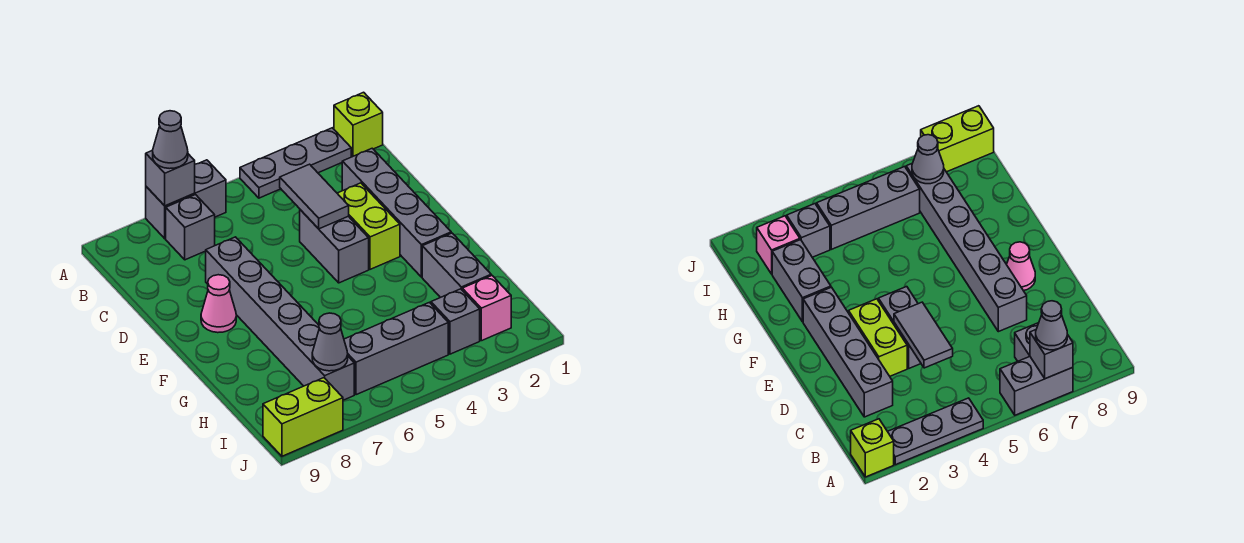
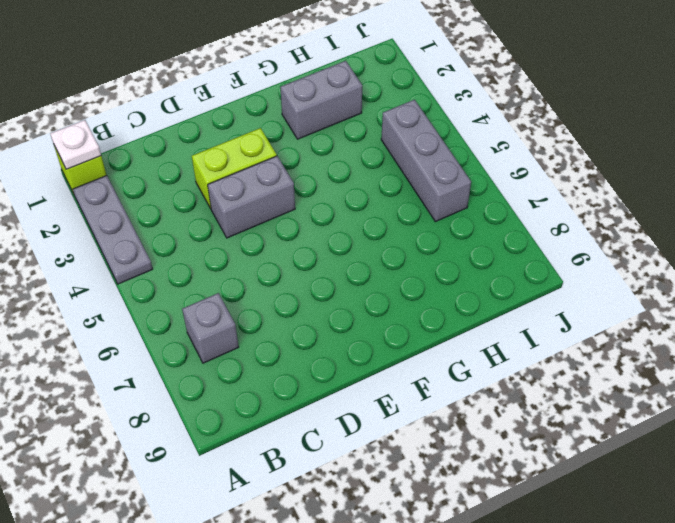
white plate A1 level 2 -> none
none -> grey brick A6:A7 level 1
none -> grey brick C2:F2 level 1
none -> grey brick D7:I7 level 1

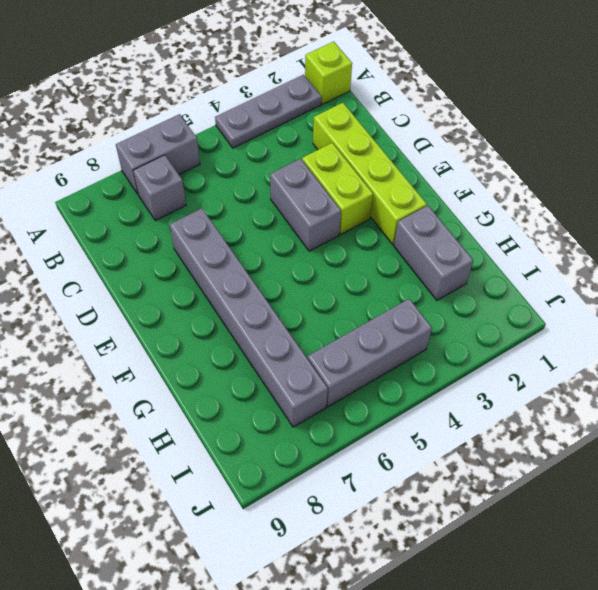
lime brick C2:F2 level 1 -> grey brick C2:F2 level 1
none -> pink cone E8 level 1
none -> pink brick I2 level 1
none -> grey brick I3 level 1

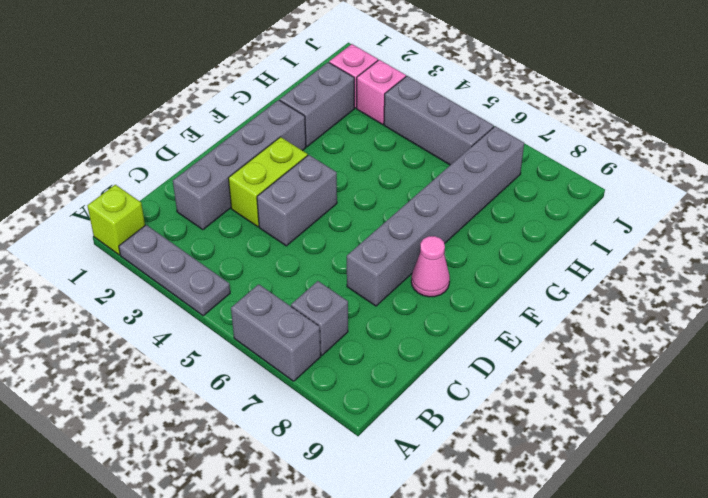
pink brick I3 level 1 -> grey brick I3 level 1
none -> lime brick J8:J9 level 1
none -> grey brick A7 level 2
none -> grey tile C4:D4 level 2

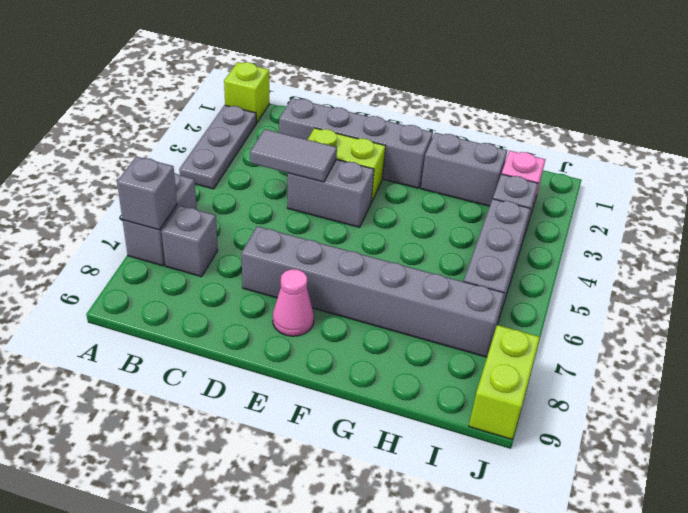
none -> grey cone I7 level 2
none -> grey cone A7 level 3

